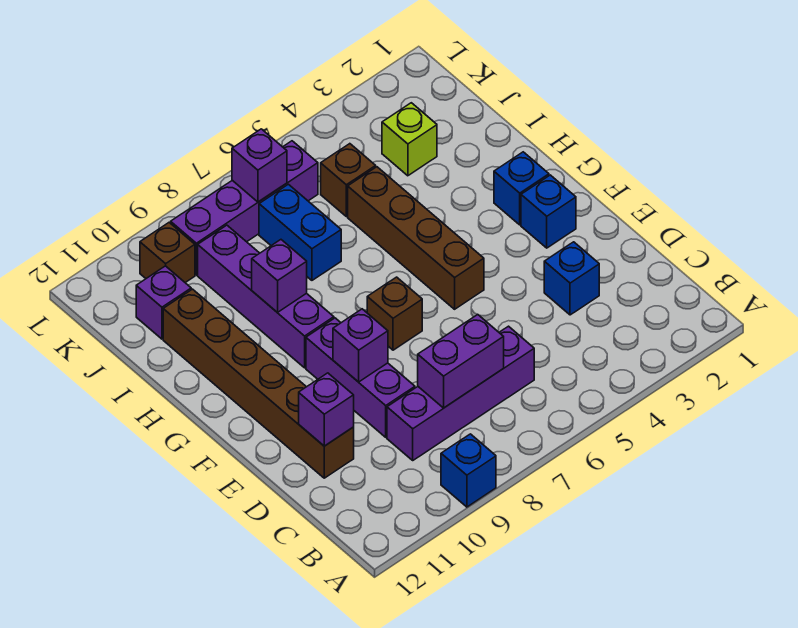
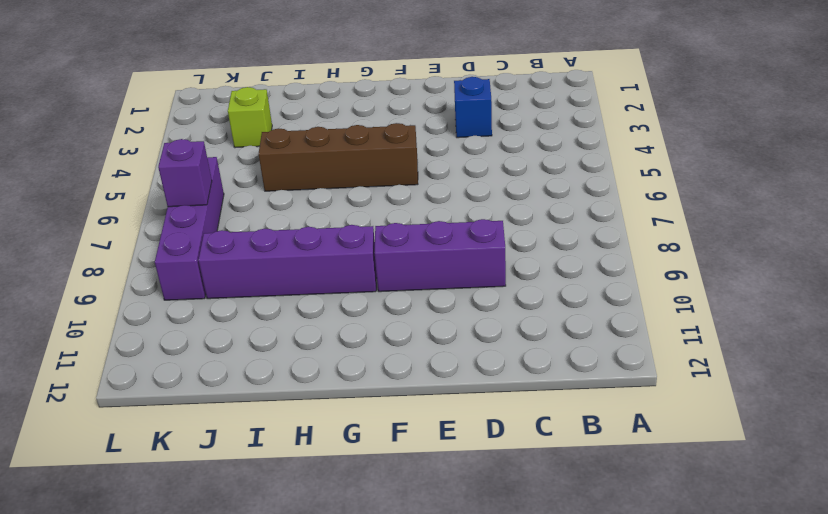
none -> blue brick A9 level 1
none -> purple brick C6:C9 level 1
none -> brown brick D11:I11 level 1

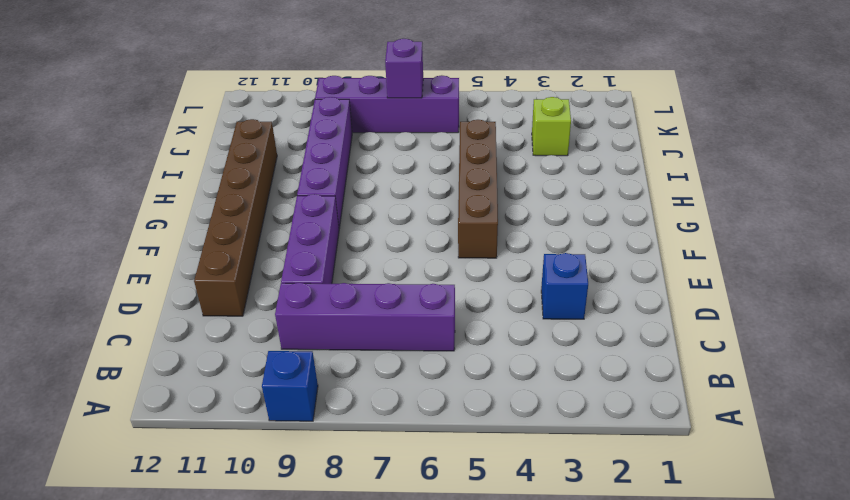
none -> blue brick F2 level 1
none -> brown brick F7 level 1
none -> blue brick G2 level 1

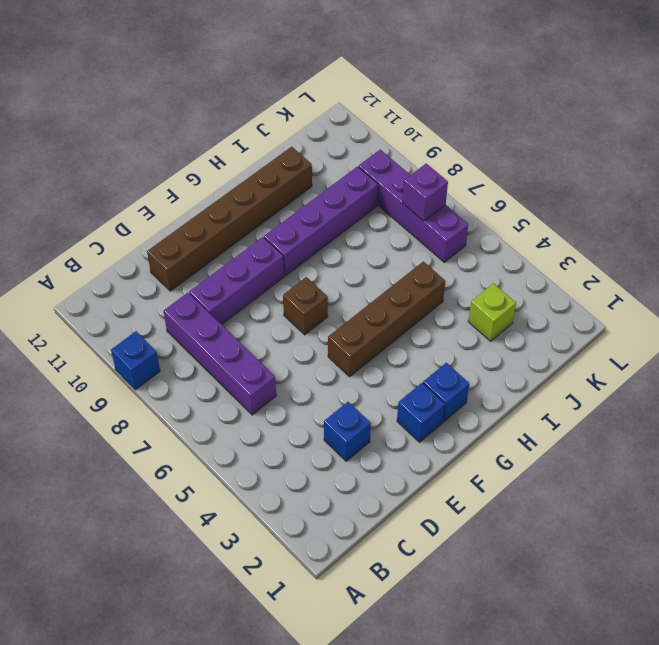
none -> blue brick I7:J7 level 1
none -> brown brick J5 level 1
none -> purple brick J11 level 1

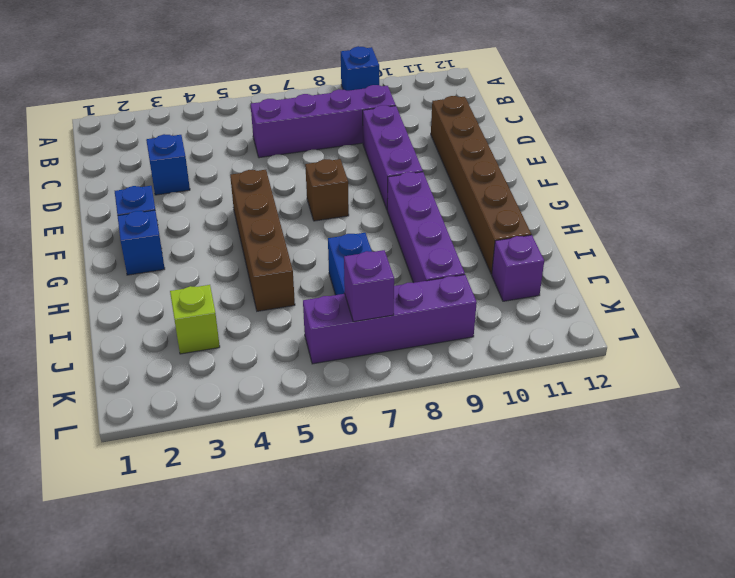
none -> brown brick J5 level 1
none -> brown brick K10 level 1
none -> purple brick C7:C8 level 2

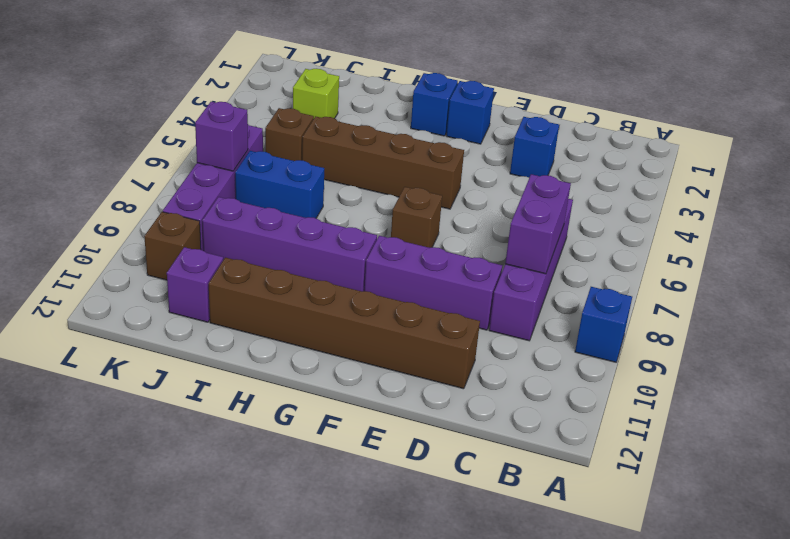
none -> purple brick D11 level 2
none -> purple brick E9 level 2
none -> purple brick H9 level 2

